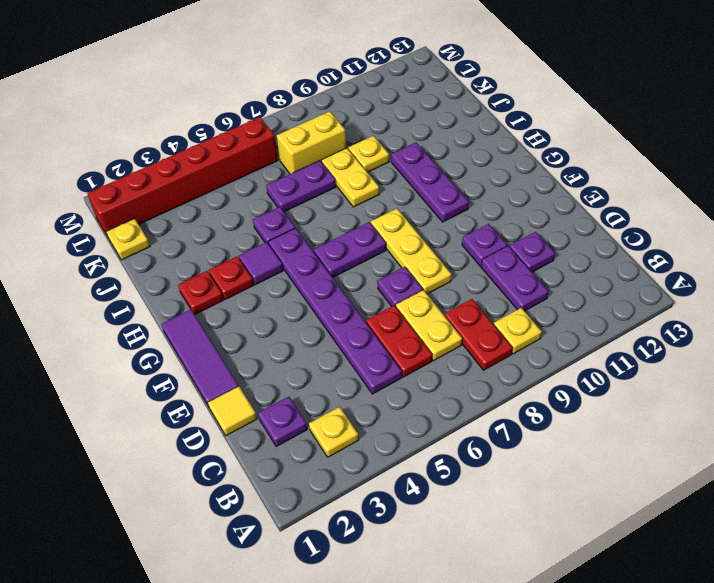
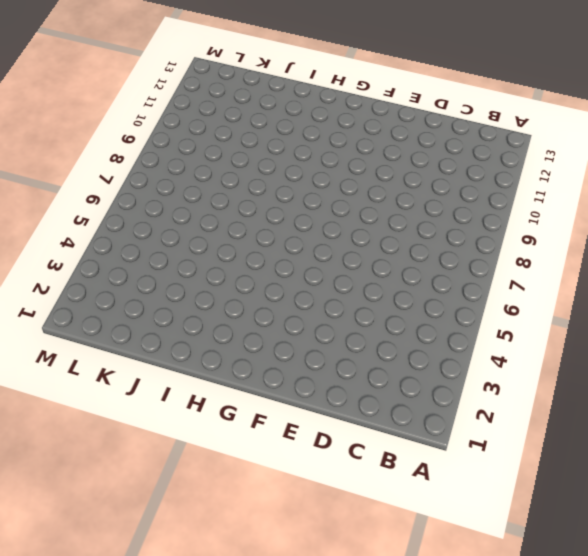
none -> yellow plate B3 level 1
none -> red plate B8:C8 level 1
none -> yellow plate B9 level 1

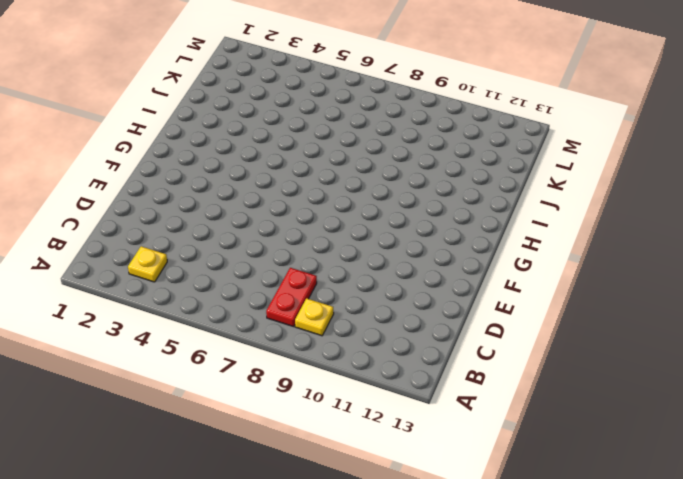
none -> purple plate C2 level 1
none -> purple plate C5:H5 level 1
none -> red plate C6:D6 level 1

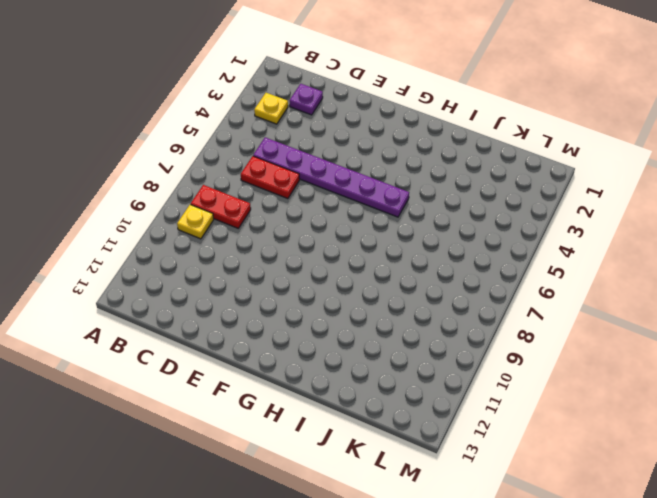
none -> yellow plate C7:D7 level 1
none -> purple plate C10:D10 level 1
none -> yellow tile D1 level 1

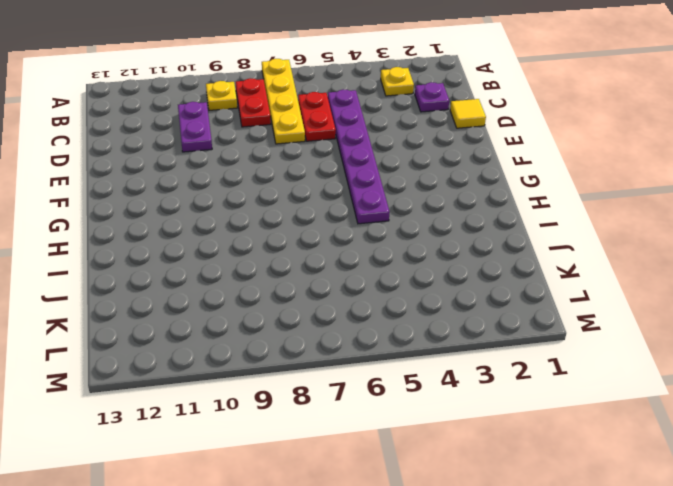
yellow plate A7:D7 level 1 -> yellow plate C7:D7 level 1
none -> purple plate D11 level 1
none -> purple tile E1:G1 level 1
none -> purple plate E7 level 1

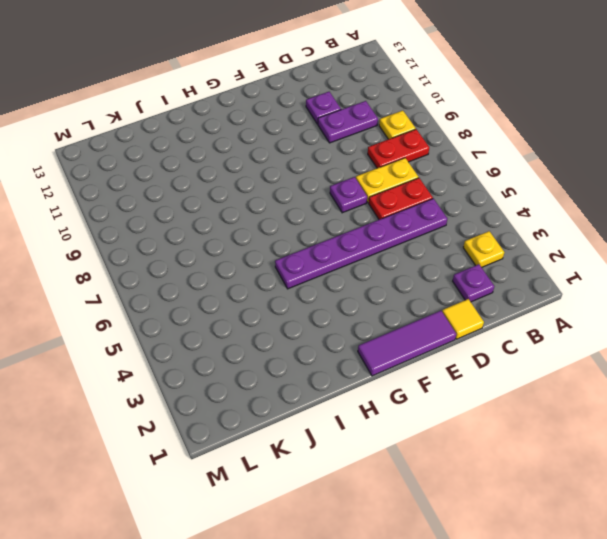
none -> yellow plate E8:G8 level 1
none -> purple plate E10 level 1
none -> purple plate G6:G7 level 1

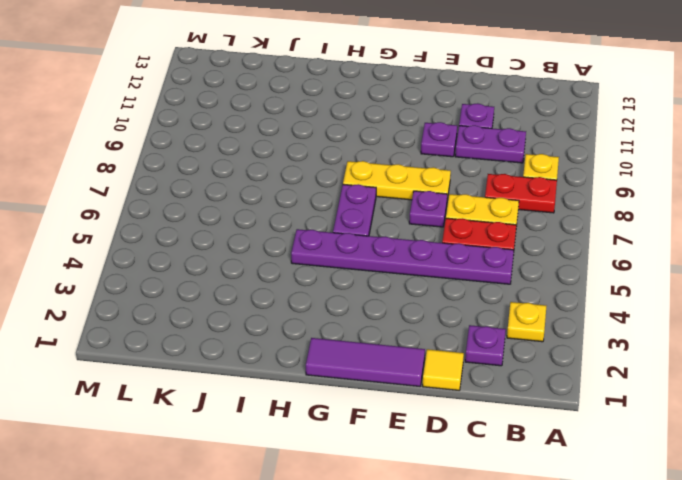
none -> purple plate G10:I10 level 1
none -> red plate H2 level 1
none -> red plate H3 level 1

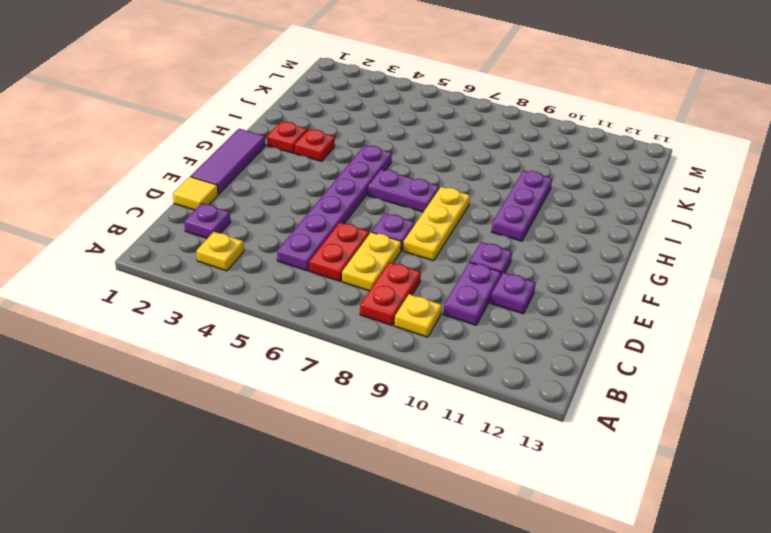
none -> purple tile H4 level 1
none -> purple plate I5 level 1
none -> yellow plate I8:J8 level 1

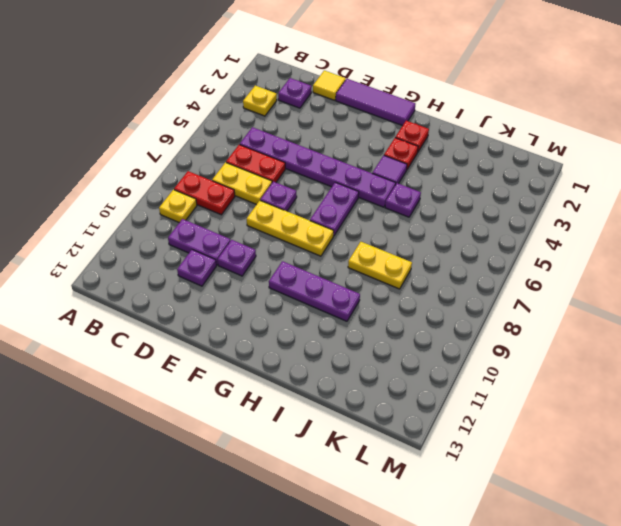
none -> purple plate J6:J7 level 1
none -> yellow plate J9 level 1
none -> yellow plate K1 level 1

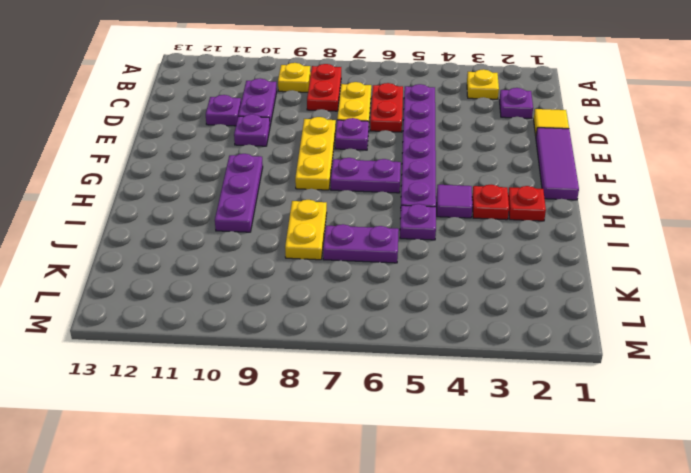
none -> yellow plate J9 level 1
none -> yellow plate K1 level 1
none -> yellow brick K7:K8 level 1

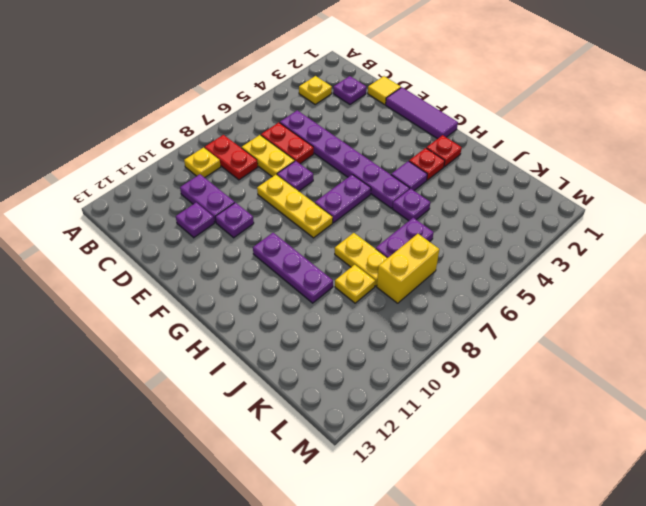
none -> yellow plate K1 level 1
none -> red brick L1:L6 level 1

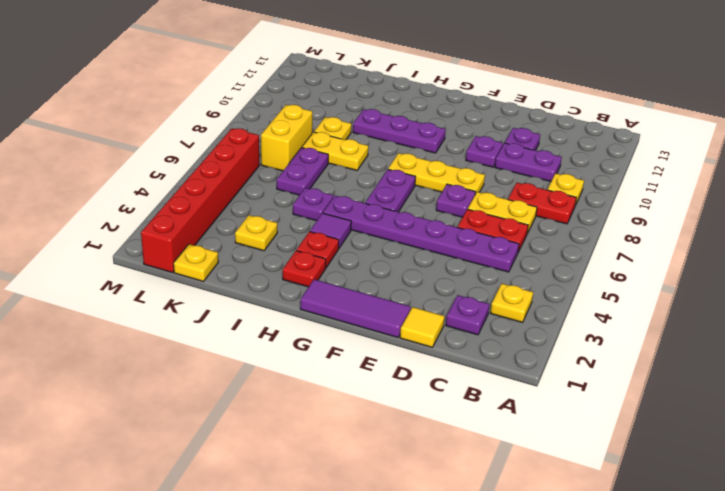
yellow plate J3 level 1 -> none

